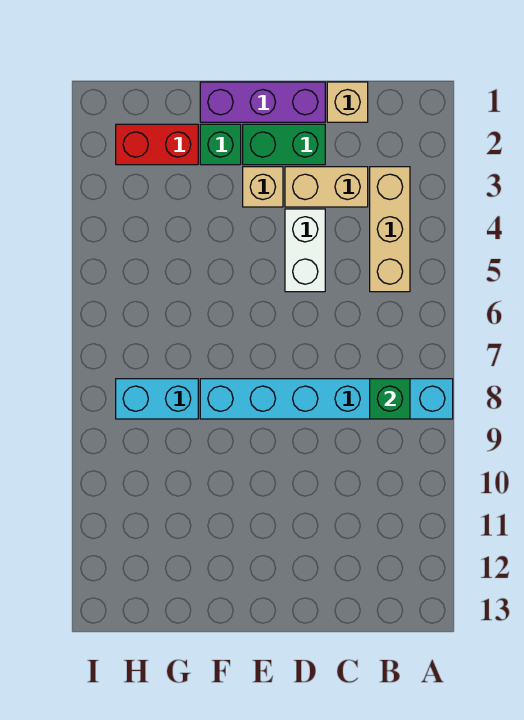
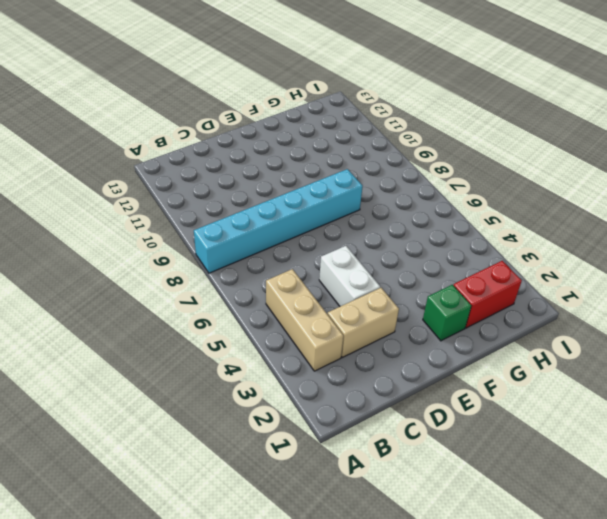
none -> tan brick C1 level 1
none -> purple brick D1:F1 level 1
none -> green brick D2:E2 level 1

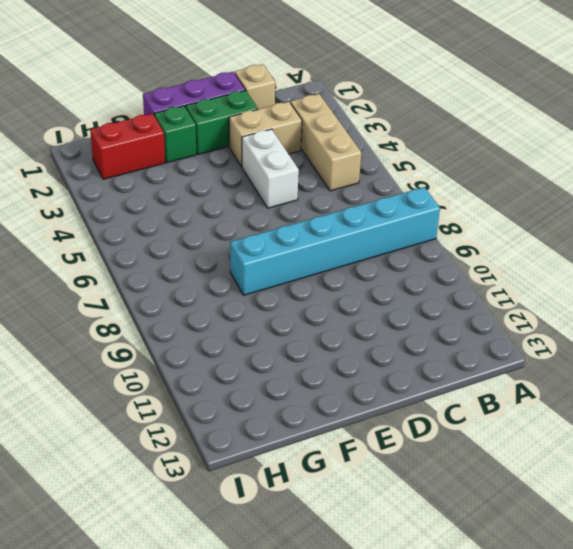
none -> tan brick E3 level 1
none -> cyan brick G8:H8 level 1
none -> green brick B8 level 2

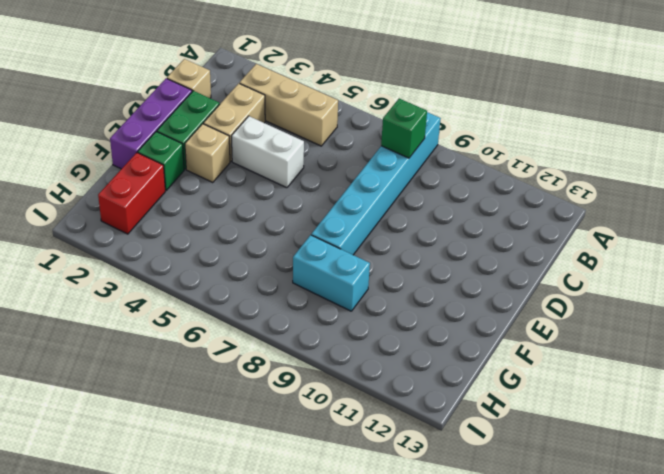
cyan brick G8:G9 level 1 -> cyan brick G8:H8 level 1

